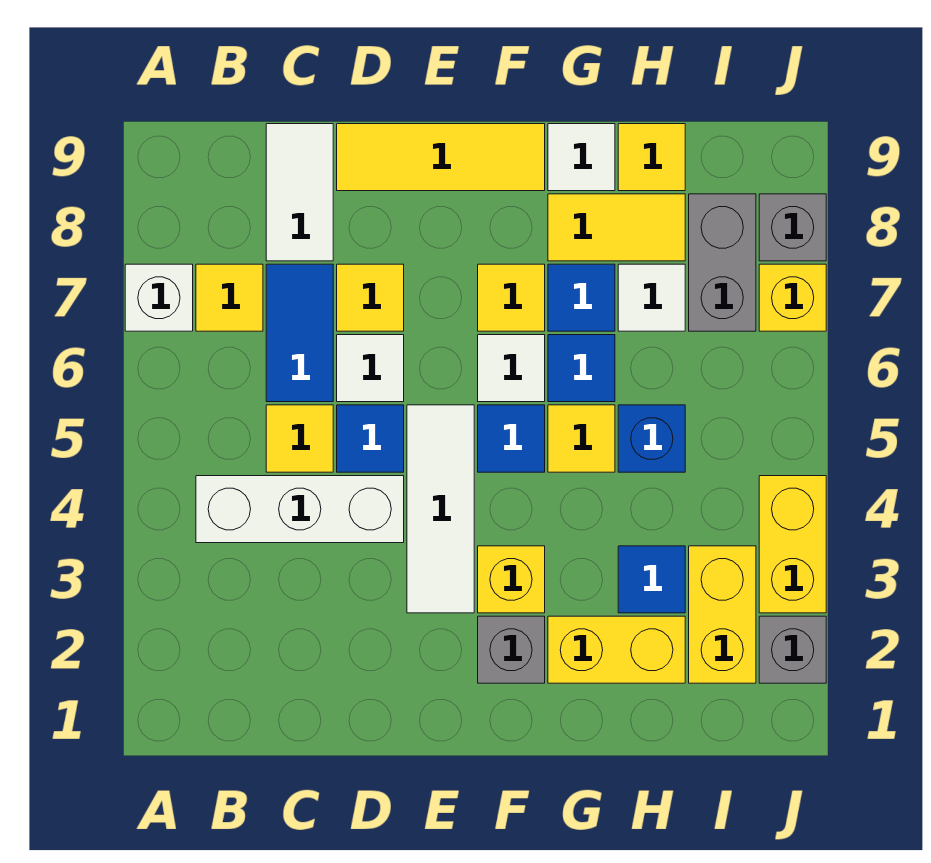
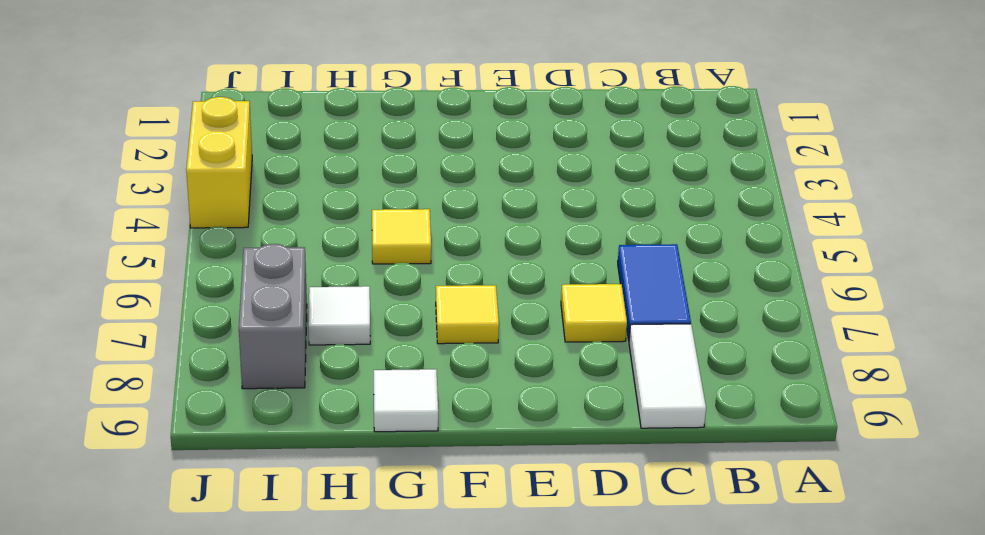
none -> white brick A7 level 1
none -> white brick B4:D4 level 1
none -> yellow tile B7 level 1
none -> yellow tile C5 level 1

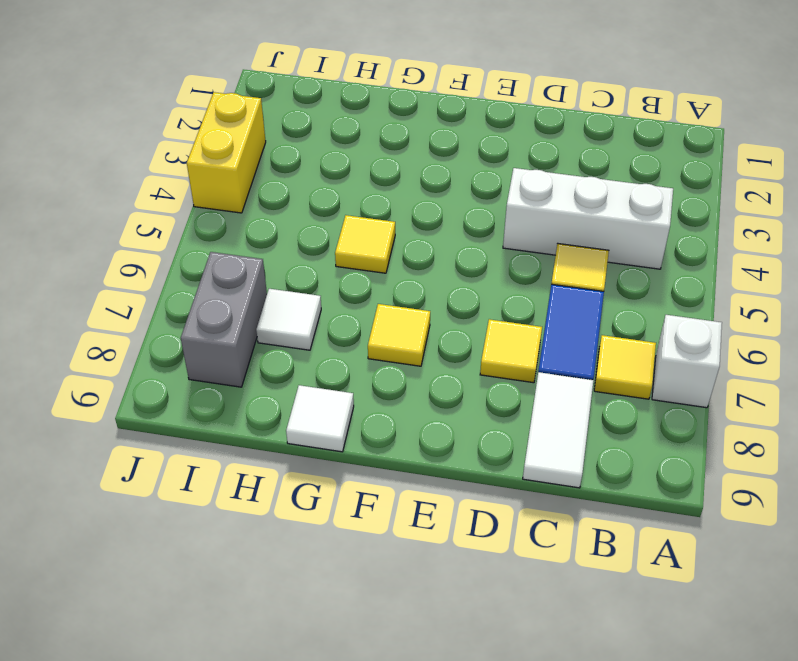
none -> blue tile D5 level 1
none -> white tile D6 level 1
none -> yellow tile D9:F9 level 1
none -> white tile E3:E5 level 1

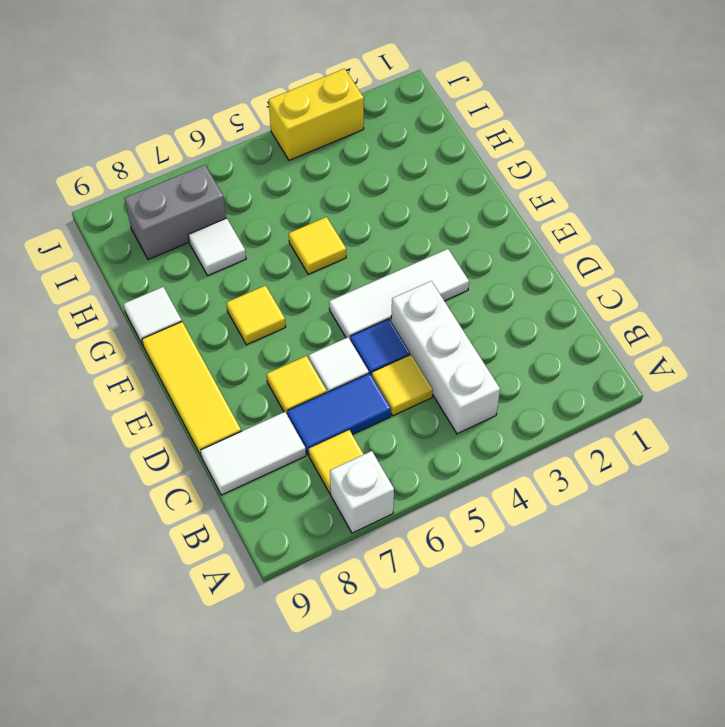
none -> grey brick F2 level 1
none -> yellow brick F3 level 1
none -> blue tile F5 level 1
none -> white tile F6 level 1

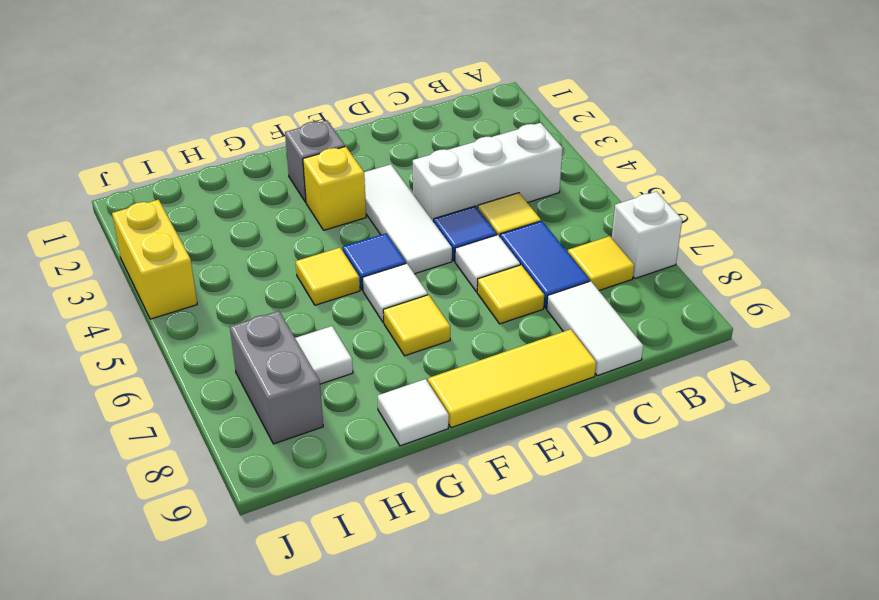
none -> yellow brick G2:H2 level 1
none -> blue tile G6 level 1
none -> blue tile G7 level 1
none -> yellow tile G8:H8 level 1

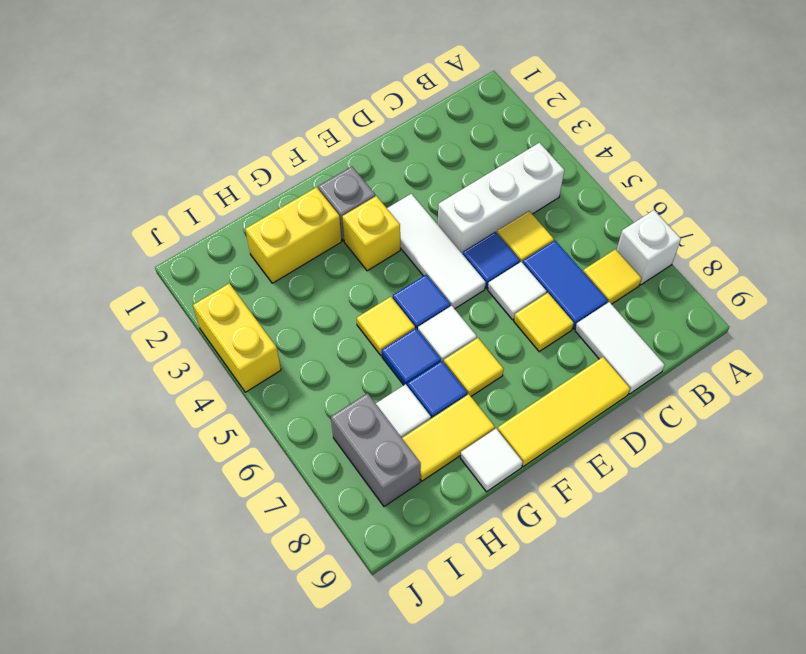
none -> blue tile H3 level 1
none -> blue brick H5 level 1
none -> yellow tile H9 level 1
none -> yellow brick I2:I3 level 1

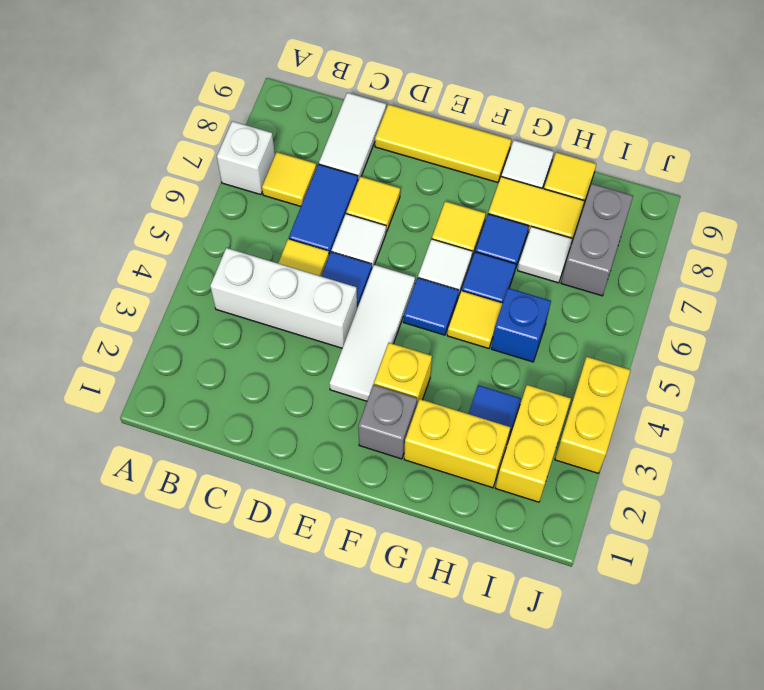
none -> grey brick J2 level 1
none -> yellow brick J7 level 1
none -> grey brick J8 level 1

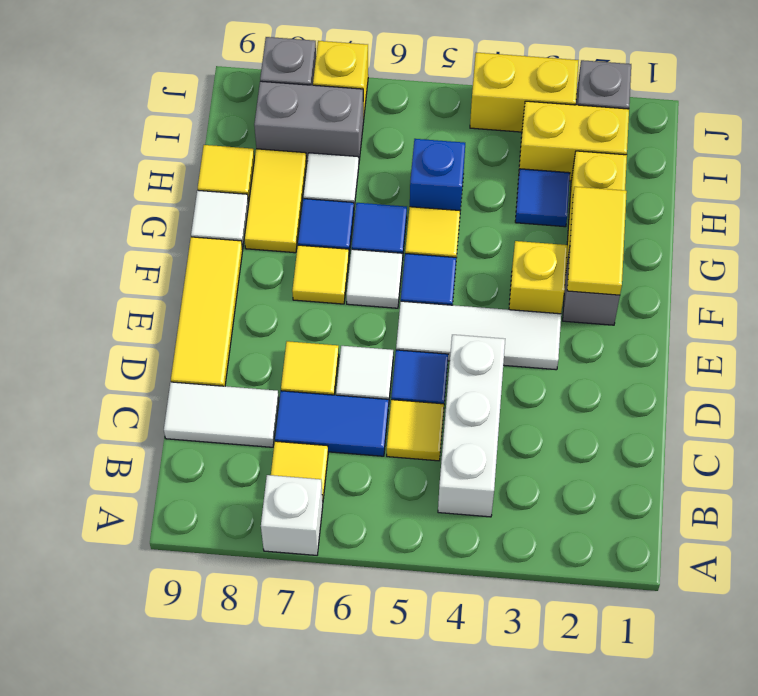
yellow tile F2:G2 level 2 -> none

